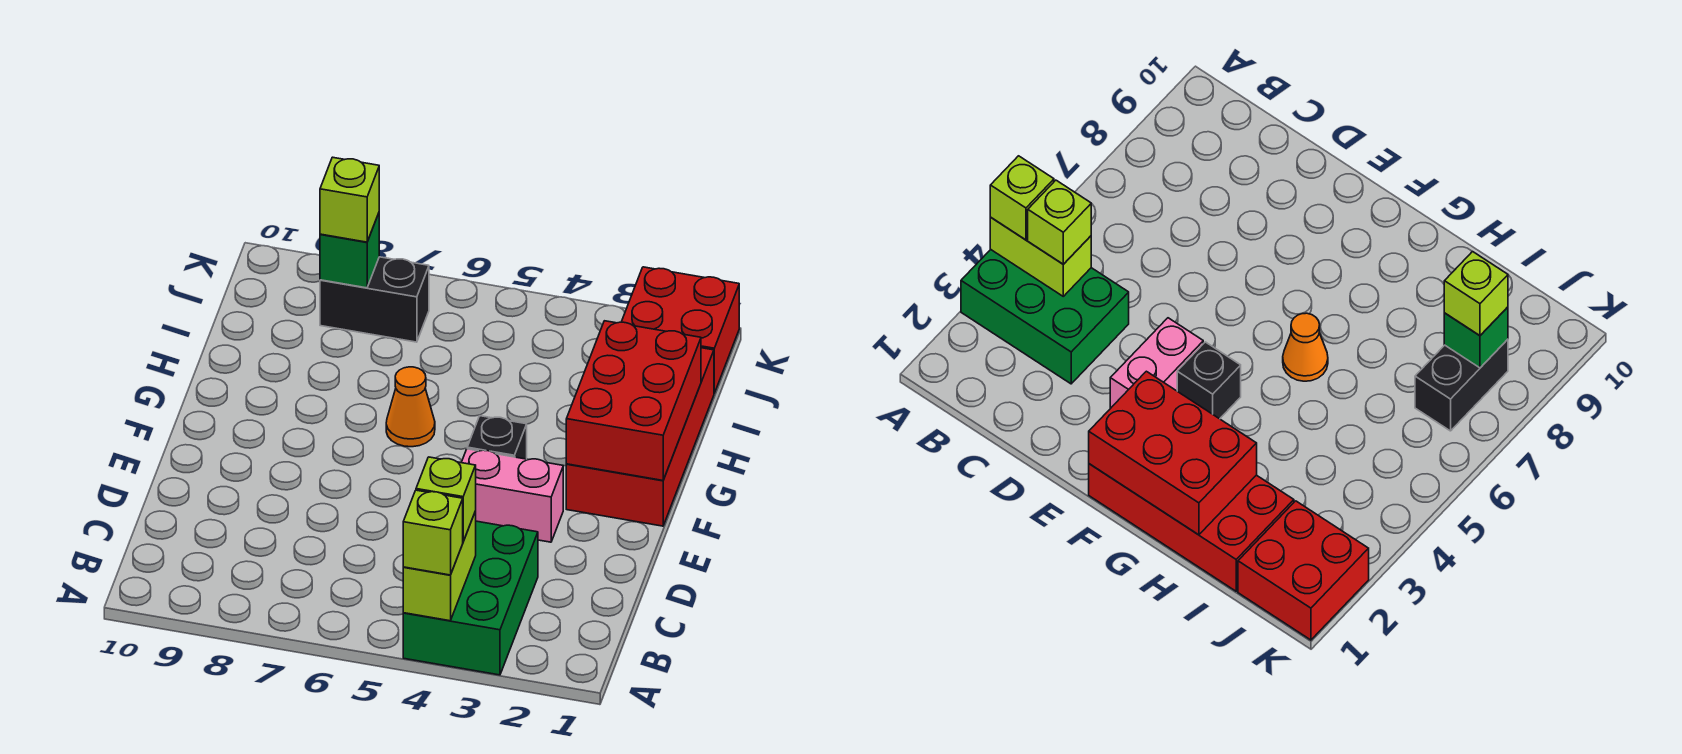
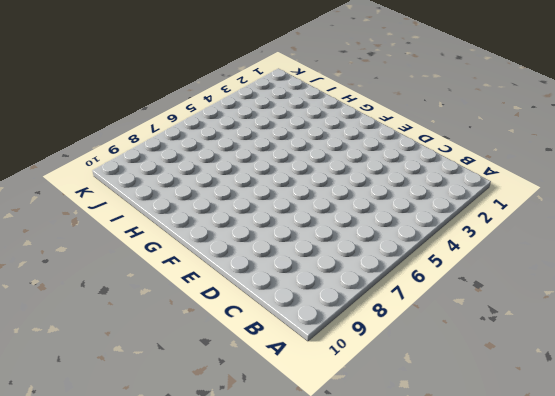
none -> green brick A3:C4 level 1
none -> pink brick E3:E4 level 1
none -> red brick F1:I2 level 1

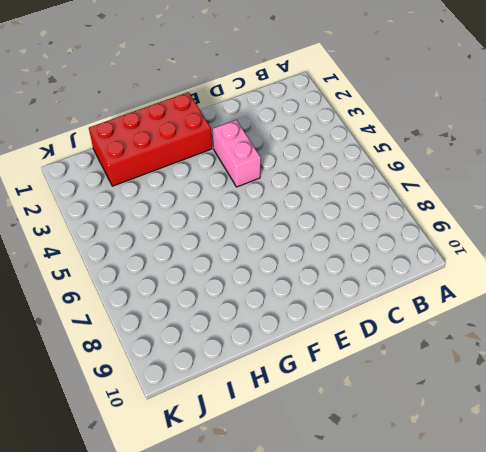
none -> green brick A3:C4 level 1
none -> black brick F4 level 1
none -> orange cone G6 level 1

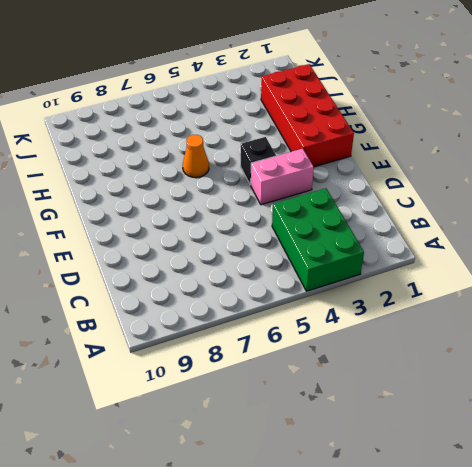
none -> red brick J1:K2 level 1
none -> black brick J7:J8 level 1
none -> lime brick A4:B4 level 2

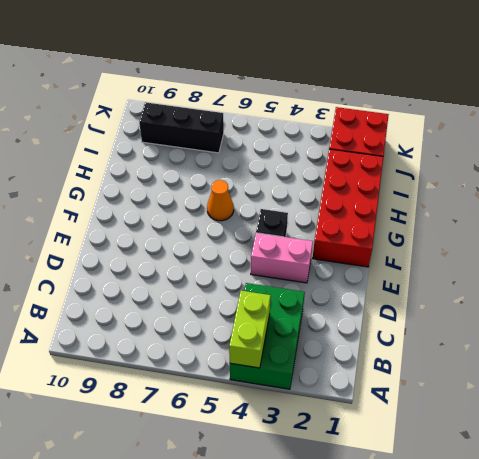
black brick J7:J9 level 1 -> black brick J7:J8 level 1
none -> red brick F1:H2 level 2
none -> green brick J8 level 2
none -> lime brick A4 level 3

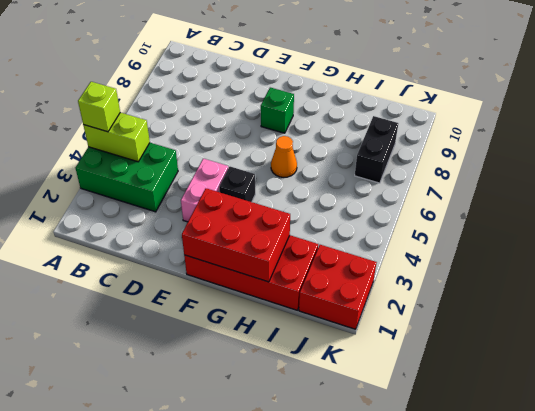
green brick F8 level 1 -> green brick J8 level 2
none -> lime brick B4 level 3
none -> lime brick J8 level 3

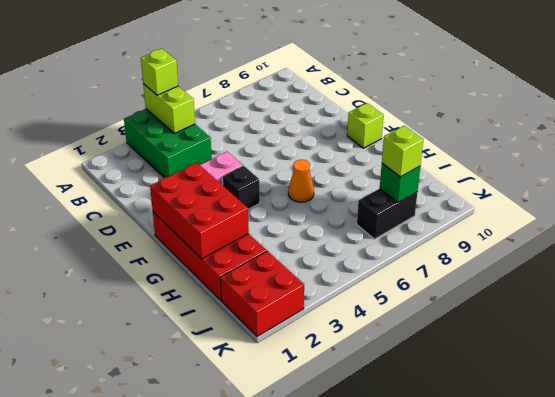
lime brick F10 level 1 -> lime brick B4 level 3

